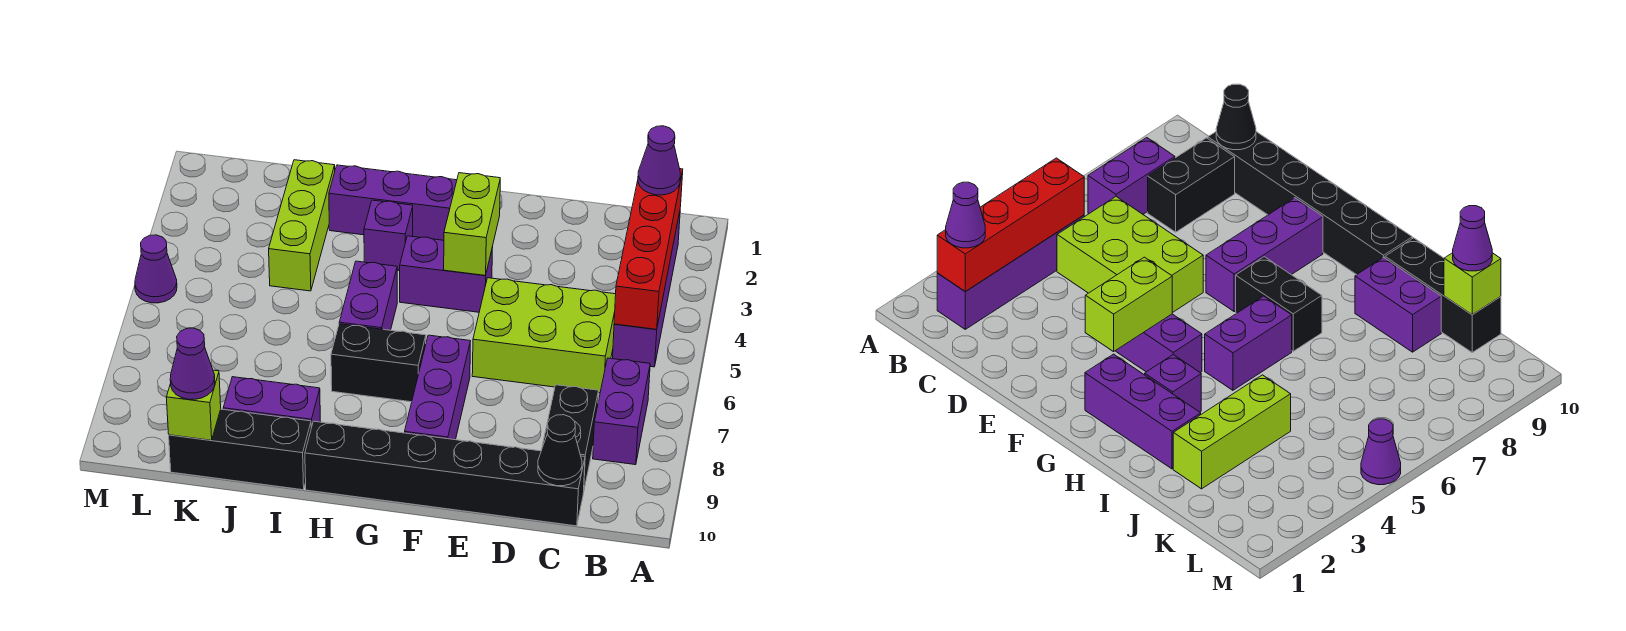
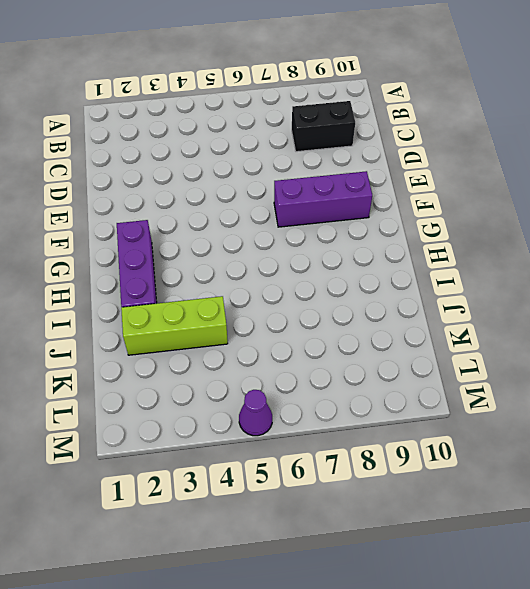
none -> purple brick B2:B5 level 1
none -> purple brick B7:B8 level 1
none -> lime brick C5:E6 level 1

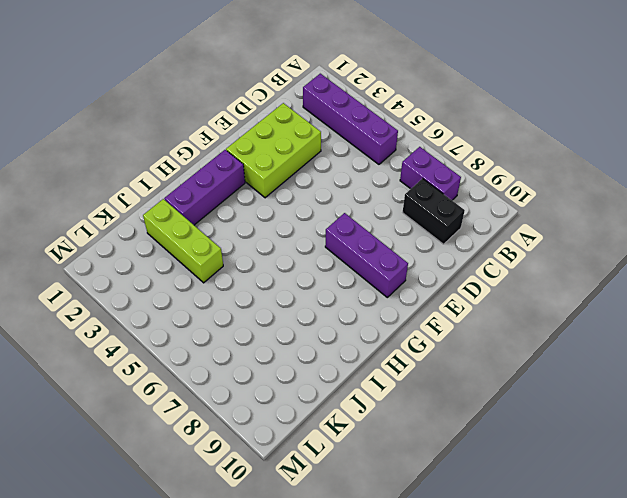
lime brick D2:F3 level 1 -> lime brick C5:E6 level 1
none -> black brick C10:H10 level 1
none -> purple brick F4:G4 level 1
none -> black brick G7:H7 level 1

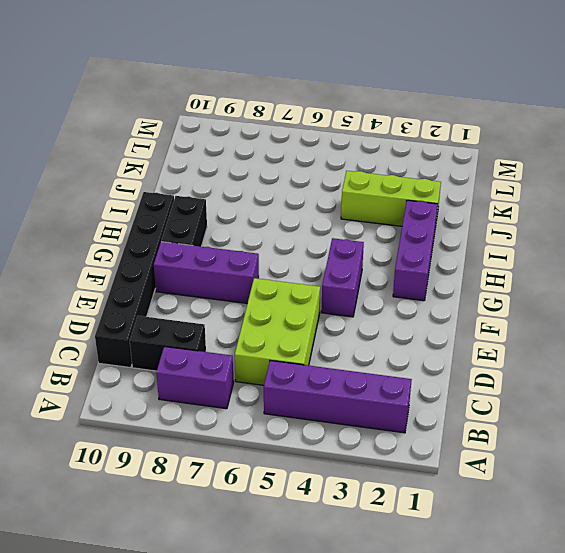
black brick G9:H9 level 1 -> black brick G7:H7 level 1
none -> purple brick H3 level 1
none -> purple brick H5:H6 level 1
none -> purple brick I9:J9 level 1

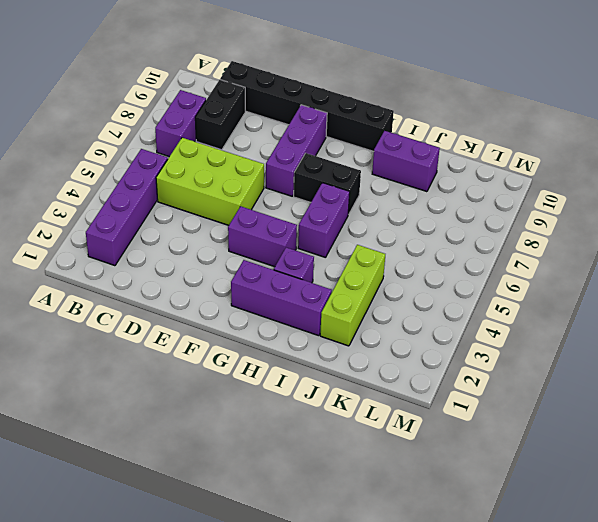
none -> black brick I10:K10 level 1
none -> purple cone M5 level 1
none -> red brick B2:B5 level 2

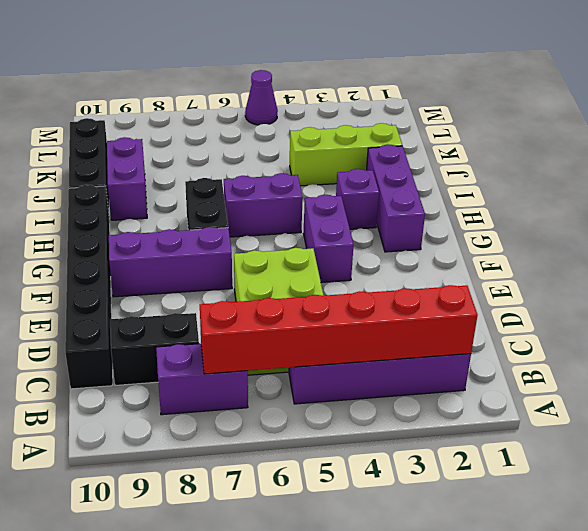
red brick B2:B7 level 2 -> red brick B2:B5 level 2
none -> black cone C10 level 2
none -> lime brick F3:F4 level 2
none -> lime brick K10 level 2

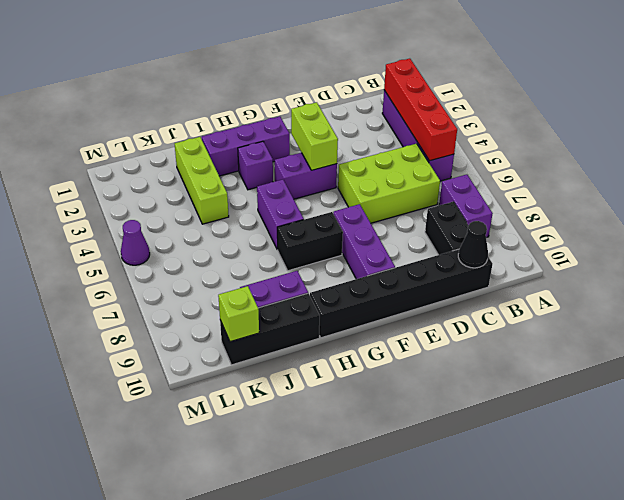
none -> purple cone B2 level 3
none -> purple cone K10 level 3

